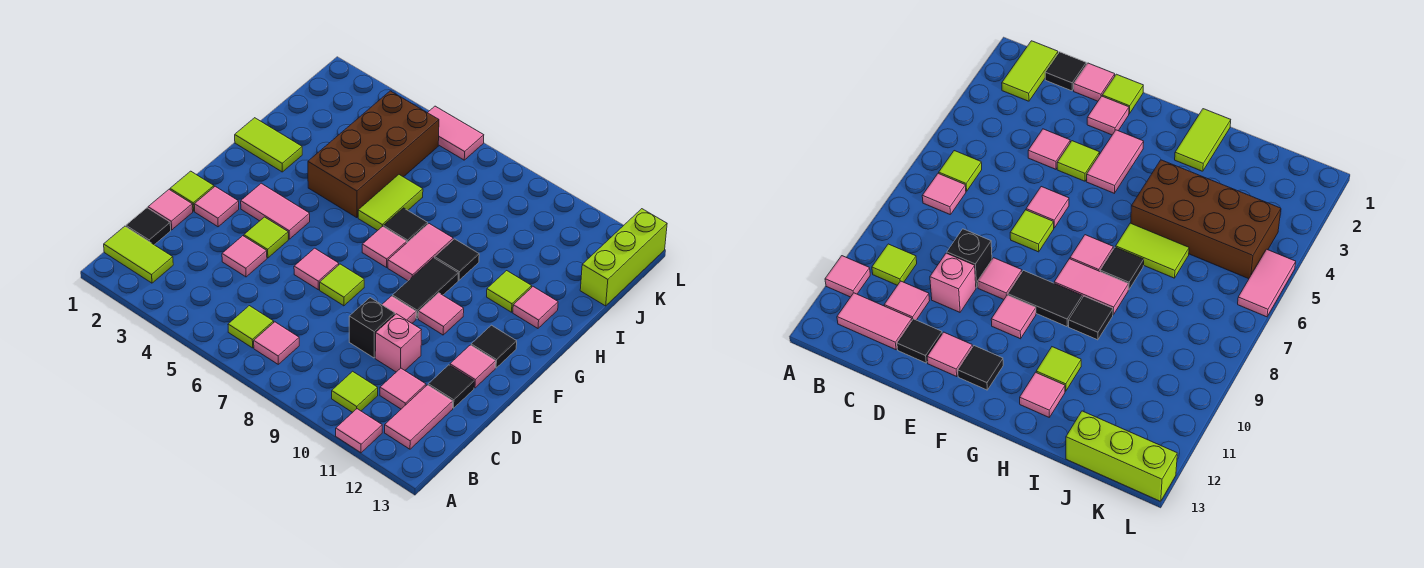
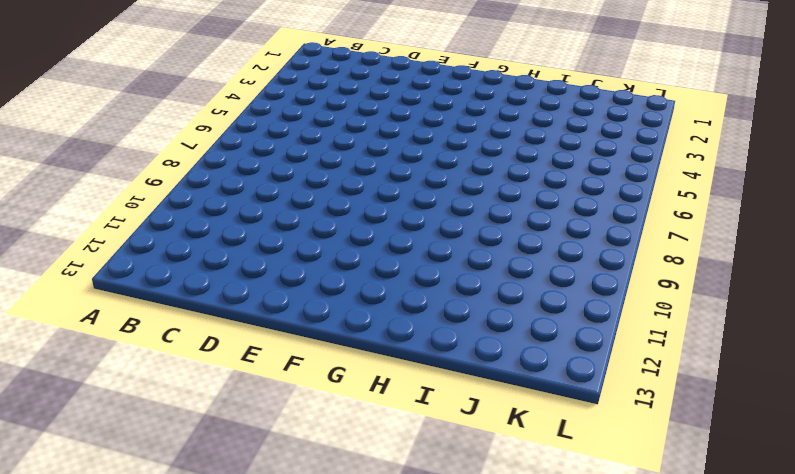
none -> pink tile A11 level 1
none -> lime tile B1:B2 level 1
none -> lime tile B6 level 1
none -> pink tile B7 level 1

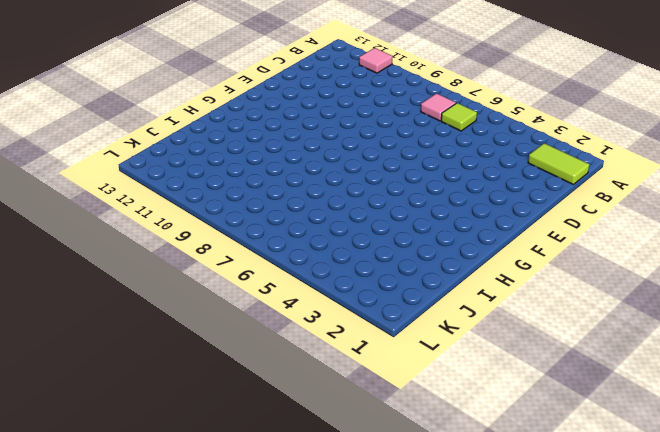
none -> lime tile B10 level 1
none -> pink tile B12:C12 level 1
none -> black tile C1 level 1
none -> pink tile C11 level 1

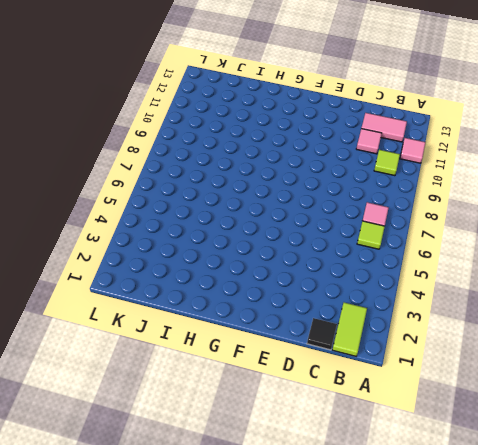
none -> pink tile D1 level 1
none -> pink tile D4 level 1
none -> black brick D9 level 1
none -> pink brick D10 level 1

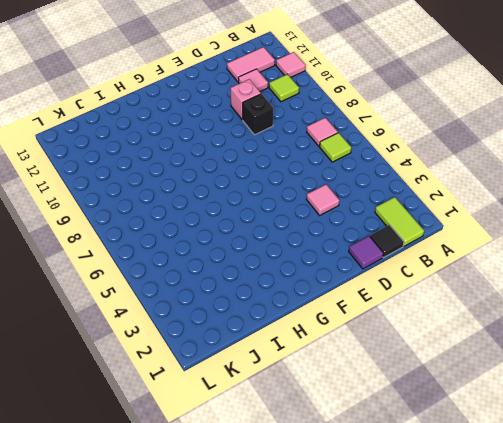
purple tile D1 level 1 -> pink tile D1 level 1
none -> black tile D12 level 1
none -> lime tile E1 level 1
none -> pink tile E2 level 1
none -> lime tile E4 level 1

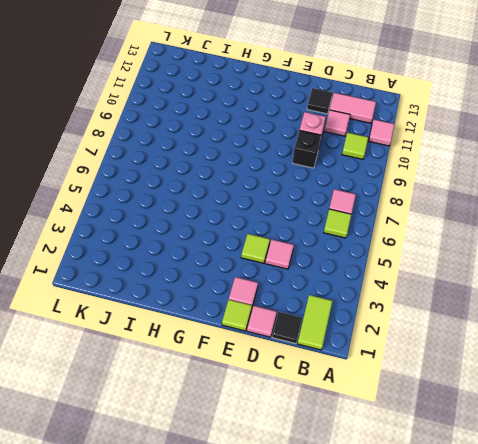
none -> pink tile E6 level 1
none -> lime tile E7 level 1
none -> pink tile E9 level 1
none -> pink tile E12 level 1

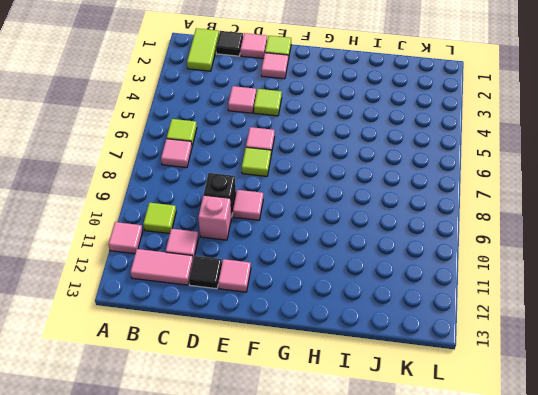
none -> pink tile F3:F4 level 1
none -> black tile F9:G9 level 1
none -> pink tile F10 level 1
none -> black tile F12 level 1

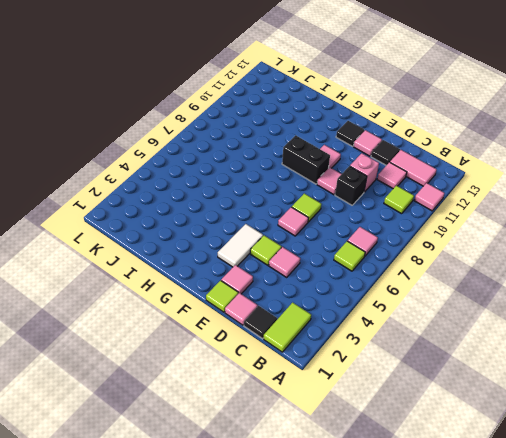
white tile F3:F4 level 1 -> pink tile F3:F4 level 1
black brick F9:G9 level 1 -> black tile F9:G9 level 1
none -> pink tile G7 level 1
none -> pink tile G8:H8 level 1
none -> lime tile H1:H2 level 1
none -> brown brick H4:K5 level 1

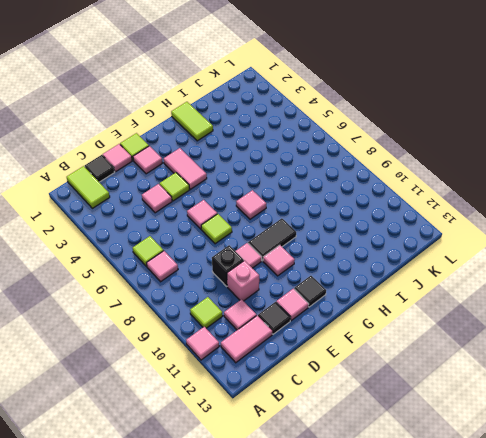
none -> pink tile G8:H8 level 1
none -> brown brick H4:K5 level 1
none -> lime tile H6:I6 level 1
none -> black tile H7 level 1

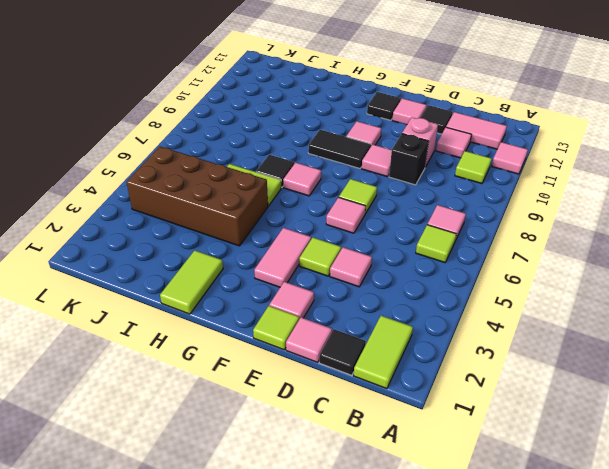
none -> pink tile G8:H8 level 1
none -> black tile H9 level 1
none -> lime tile H11 level 1
none -> pink tile H12 level 1

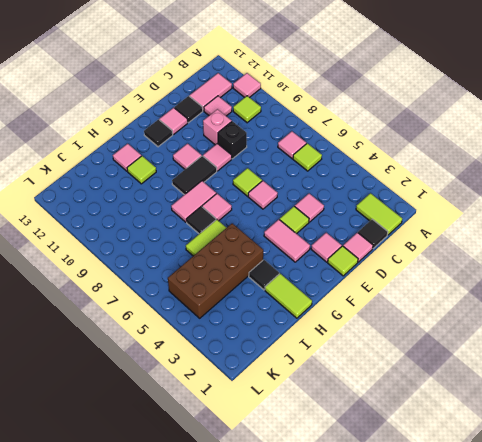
black tile H3 level 1 -> black tile H9 level 1
none -> lime brick J13:L13 level 1
none -> pink tile L5:L6 level 1

